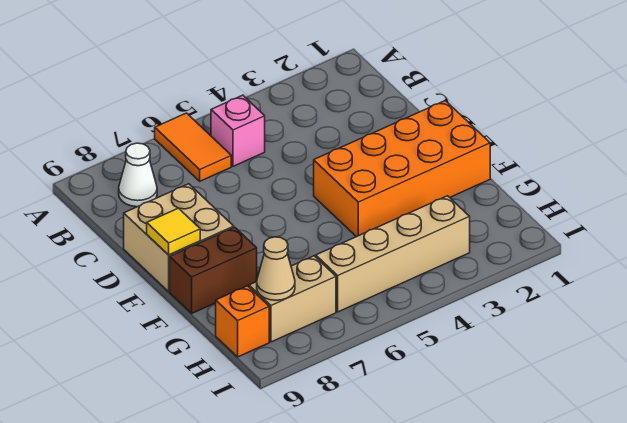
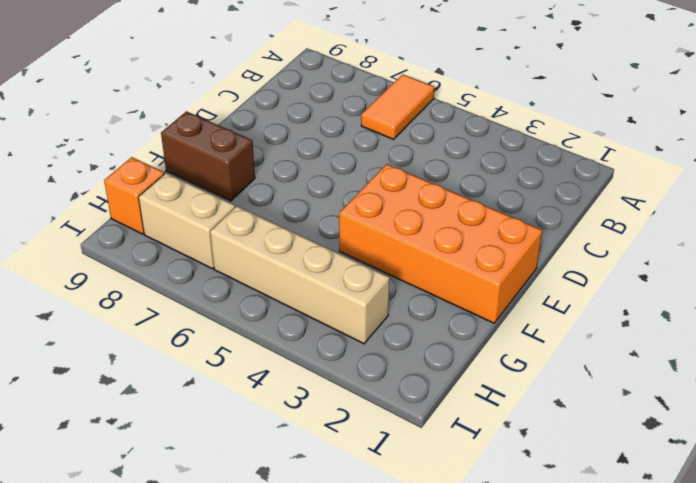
none -> pink brick B5 level 1
none -> white cone B8 level 1

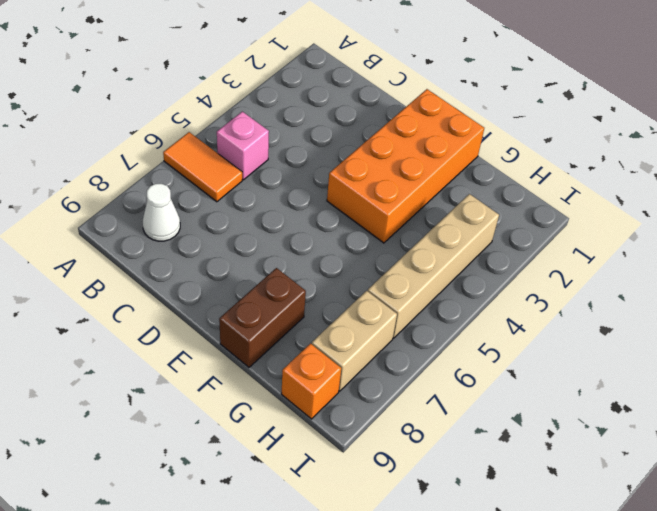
none -> tan brick D8:E9 level 1
none -> yellow tile E9 level 2

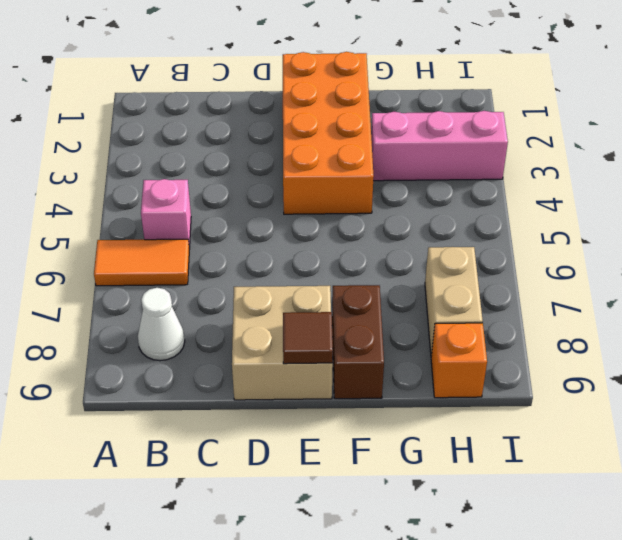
brown tile E9 level 2 -> yellow tile E9 level 2
pink brick G3:I3 level 1 -> tan brick H3:H6 level 1
none -> tan cone H8 level 2

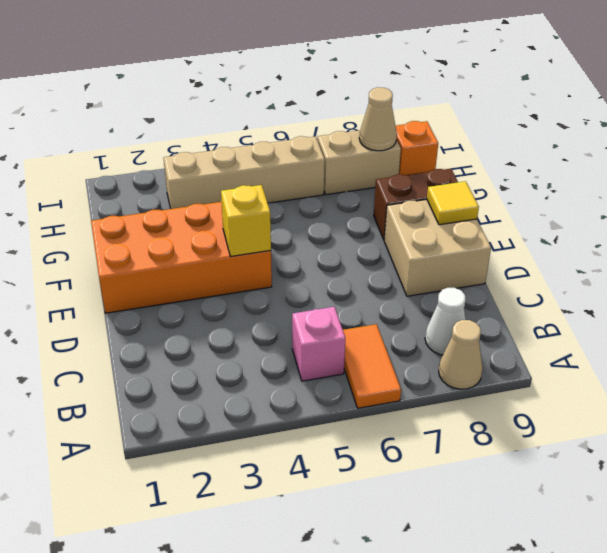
tan cone A8 level 1 -> none
yellow brick E4 level 2 -> none

